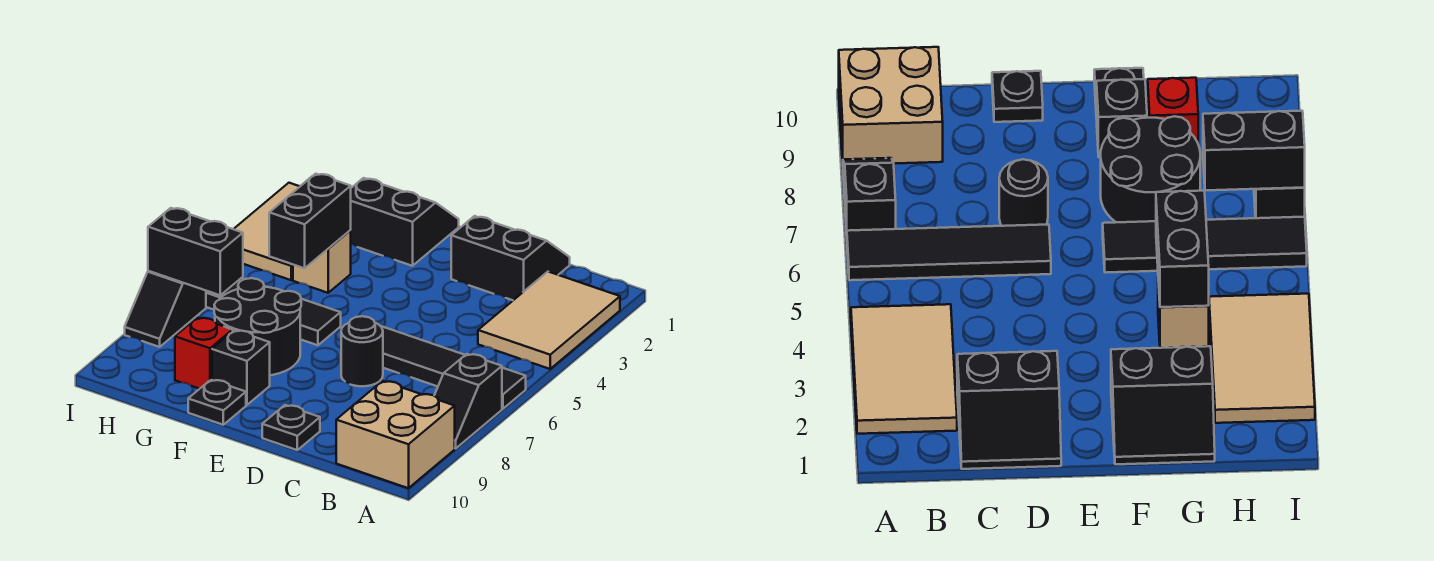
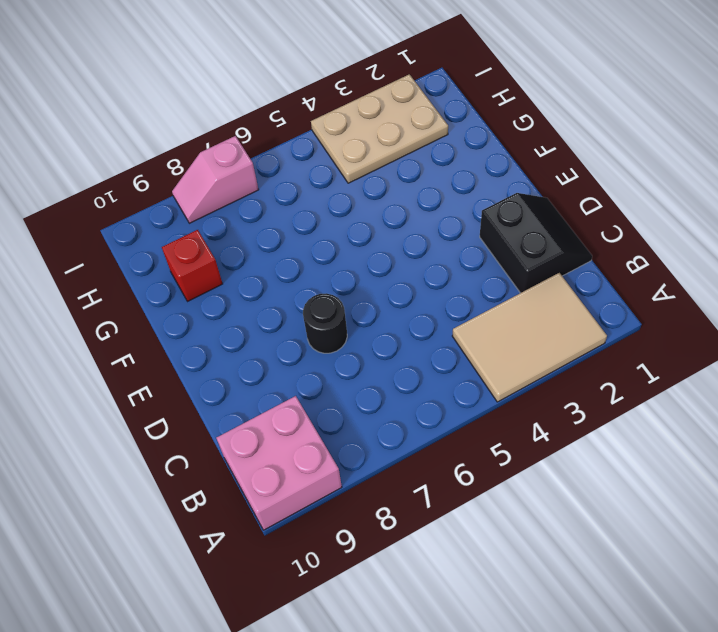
pink brick A9:B10 level 1 -> tan brick A9:B10 level 1
tan plate H2:I4 level 1 -> tan tile H2:I4 level 1
pink slope I7:I8 level 1 top 7 -> black slope I7:I8 level 1 top 7
none -> black tile A6:D6 level 1
none -> black slope A7:A8 level 1 top 7
none -> black plate D10 level 1

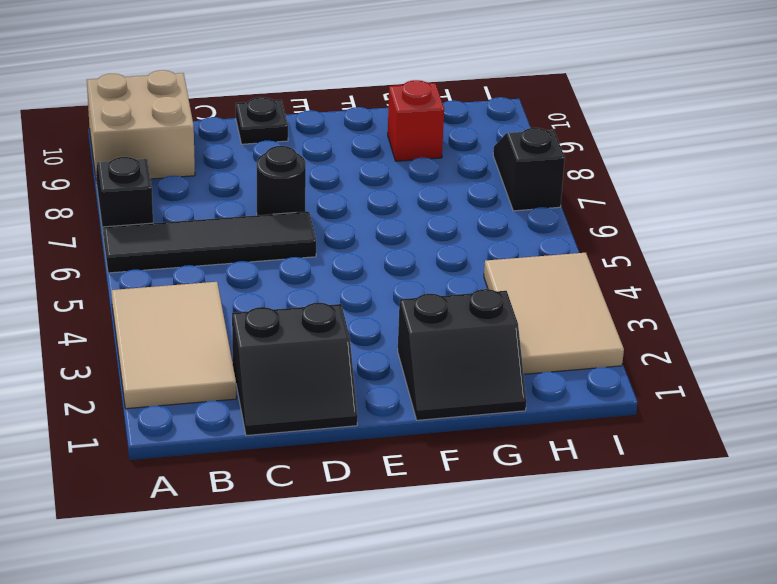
none -> black tile F6:I6 level 1
none -> black round brick F7:G8 level 1
none -> black brick F9 level 1

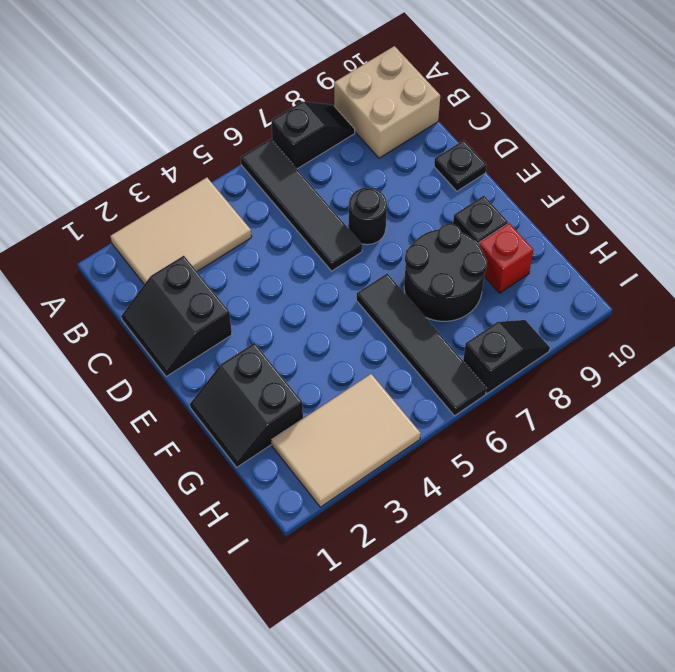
none -> black plate F10 level 1
none -> tan brick G4 level 1
none -> black brick G4:G5 level 2

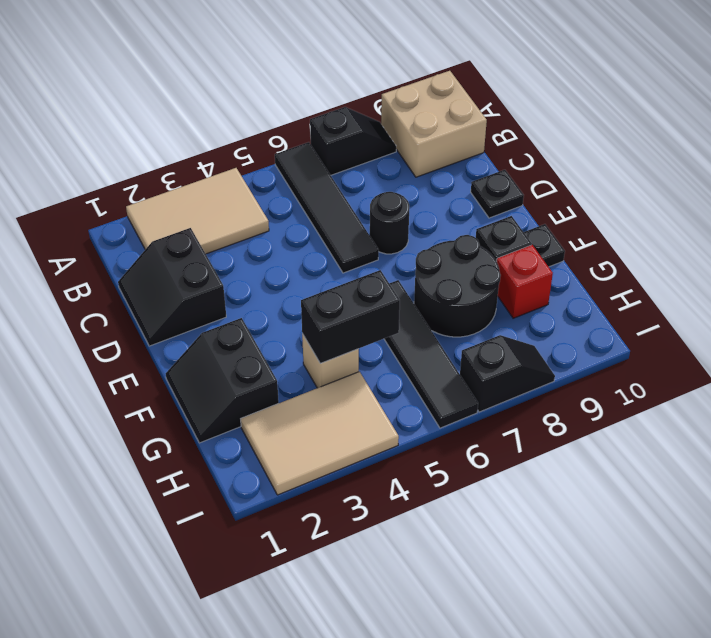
none -> black brick H7:I7 level 2

